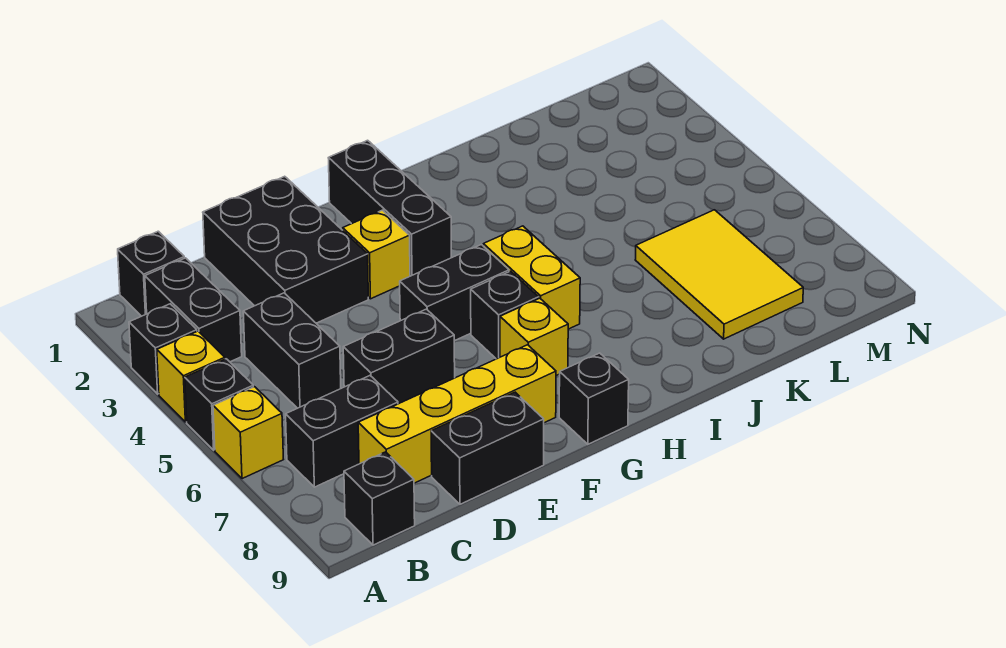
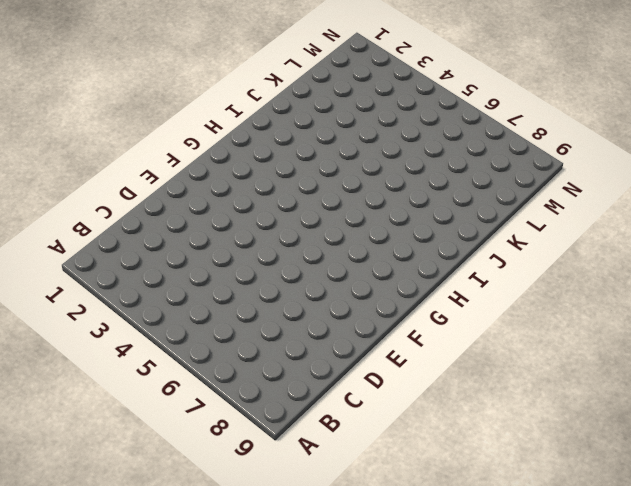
none -> black brick A3 level 1
none -> yellow brick A4 level 1
none -> black brick A5 level 1

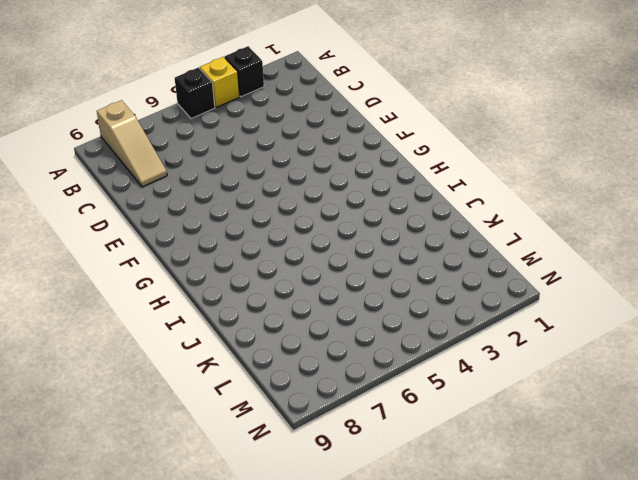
tan slope A8:C8 level 1 top A -> yellow brick C8:F8 level 1
none -> yellow brick A6 level 1
none -> black brick B1 level 1
none -> black brick B2:B3 level 1

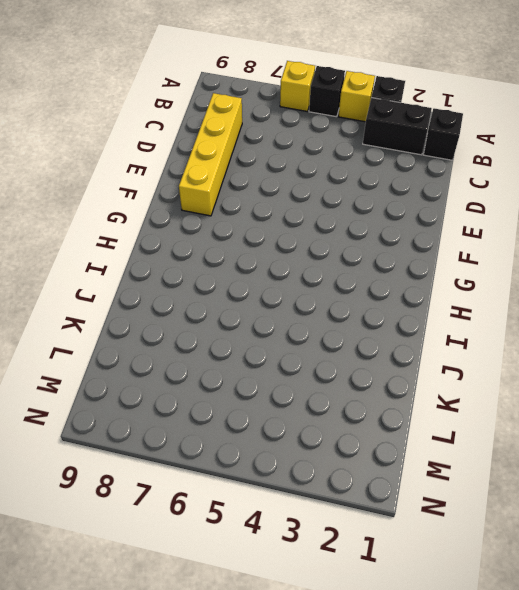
none -> black brick B7:C7 level 1
none -> black brick B9 level 1
none -> black brick C4:C5 level 1

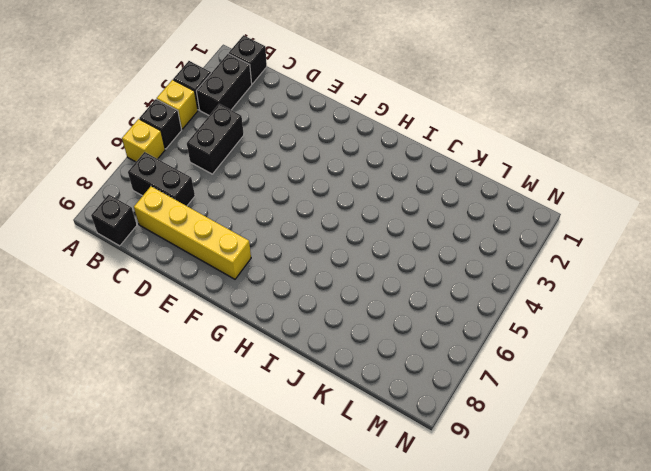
none -> black brick D1:E3 level 1
none -> black brick D6:E6 level 1
none -> black brick D9:E9 level 1

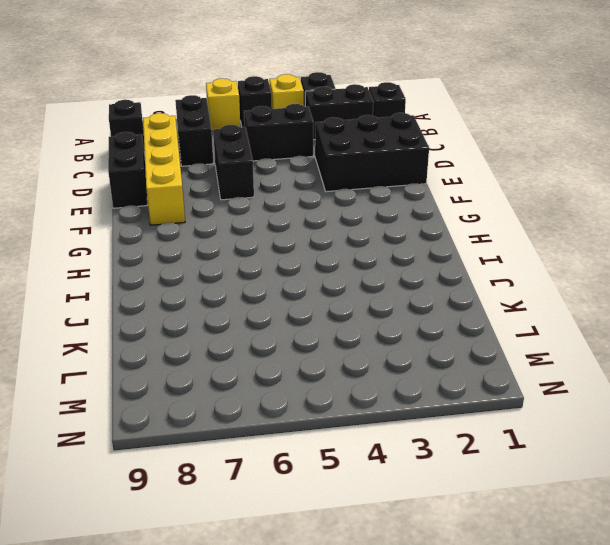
none -> yellow brick F3 level 1
none -> black brick F5:G5 level 1
none -> black brick G1:G3 level 1

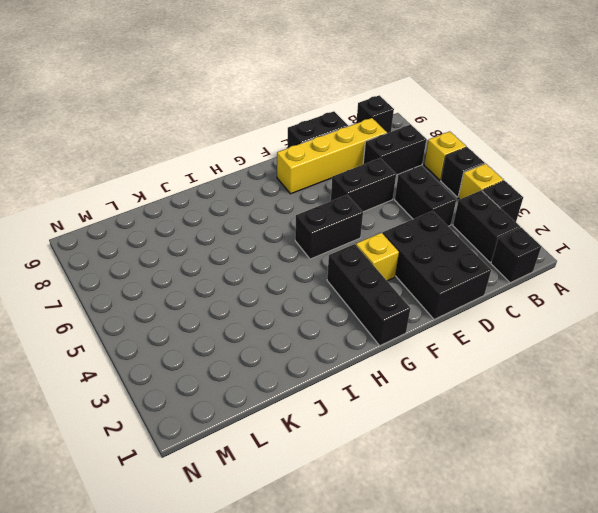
none -> black brick G6 level 1
none -> yellow brick G7 level 1
none -> black brick G9 level 1

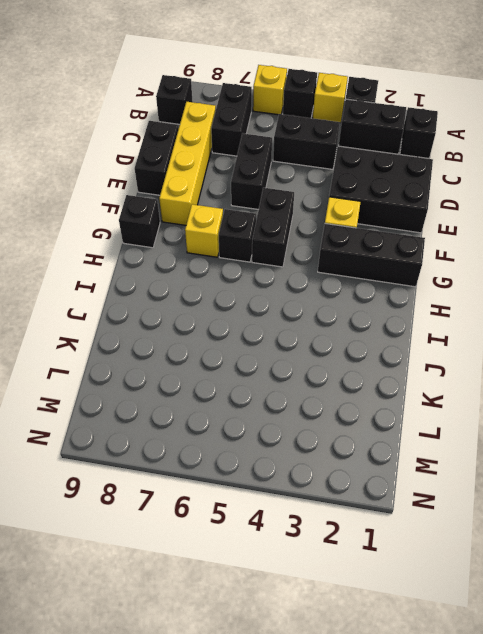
none -> yellow brick H5:H6 level 1
none -> yellow tile K6:L8 level 1

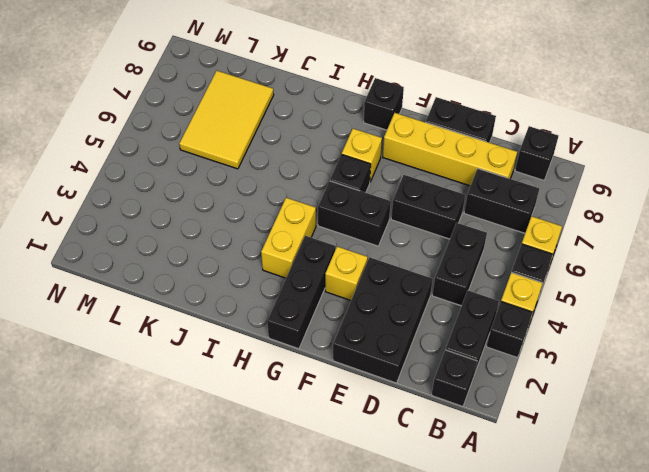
yellow brick H3:H4 level 1 -> yellow brick H5:H6 level 1

